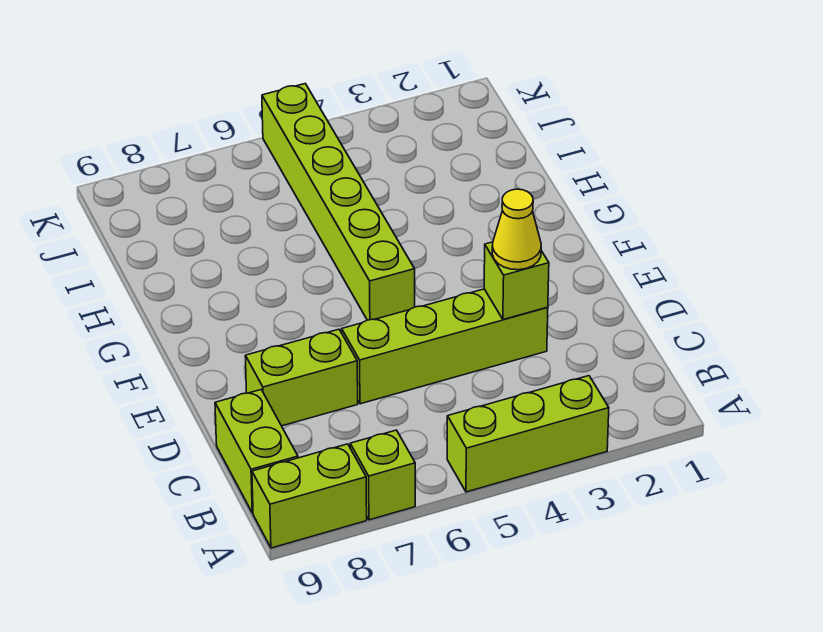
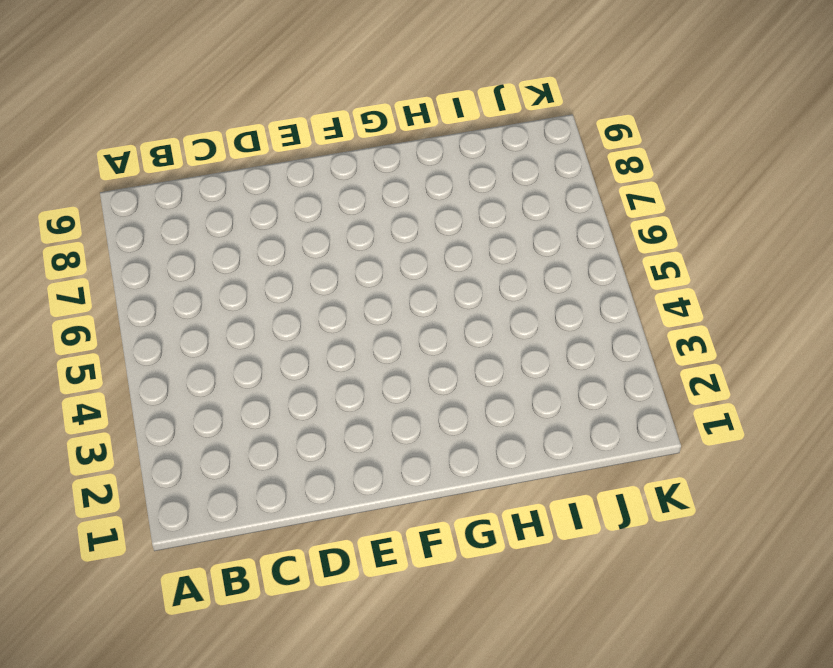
none -> lime brick A3:A5 level 1
none -> lime brick A7 level 1

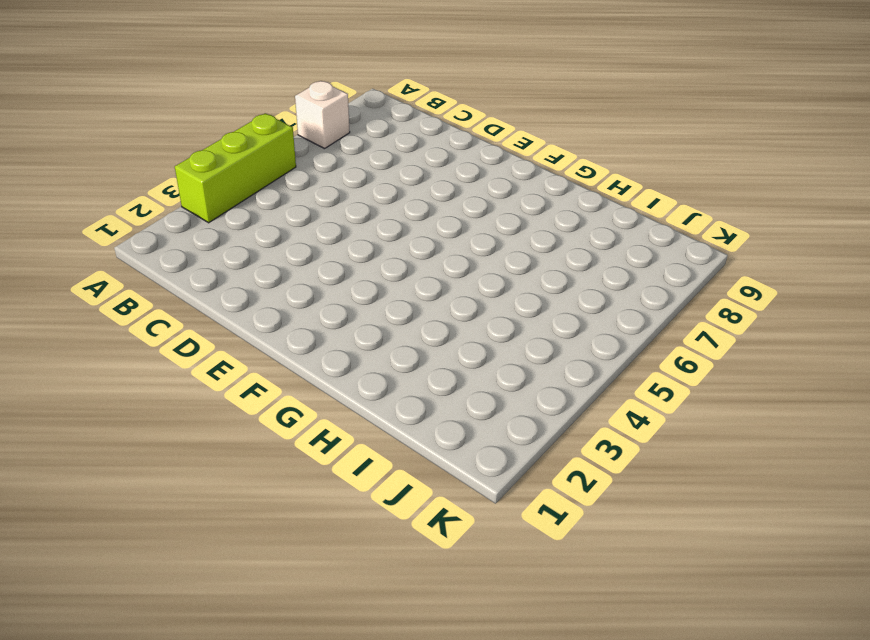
white brick A7 level 1 -> lime brick A7 level 1
none -> lime brick A8:A9 level 1
none -> lime brick B9:C9 level 1

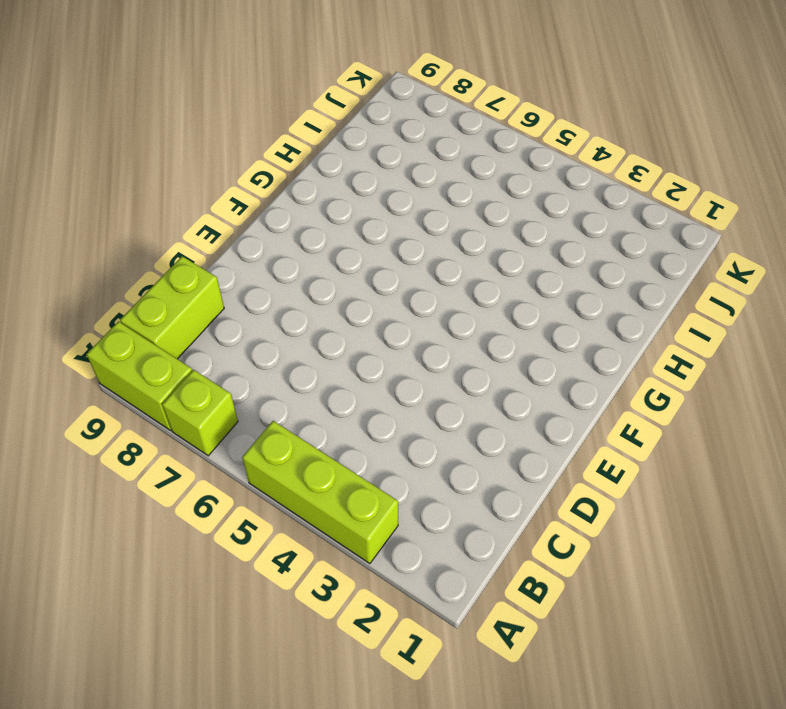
none -> lime brick D3:D6 level 1
none -> lime brick D7:D8 level 1

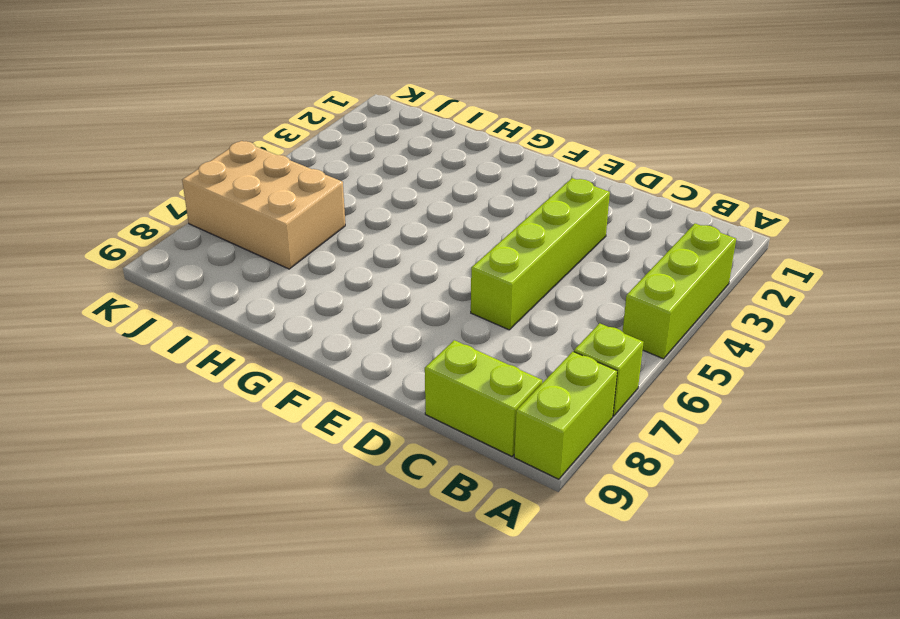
tan brick I6:K7 level 1 -> none
none -> lime brick D7:D8 level 1
none -> lime brick F5:K5 level 1

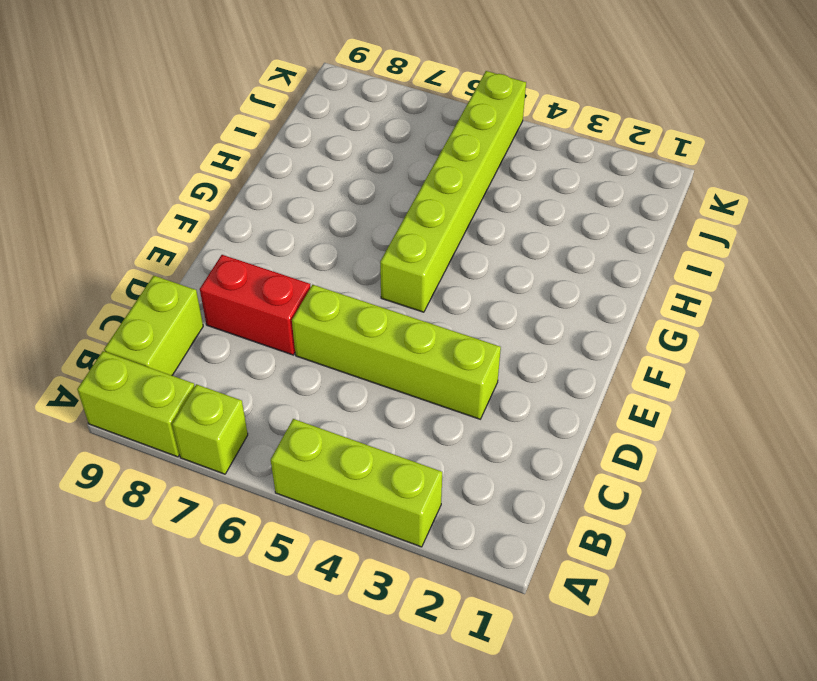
red brick D7:D8 level 1 -> lime brick D7:D8 level 1
none -> lime brick D3 level 2
none -> yellow cone D3 level 3

